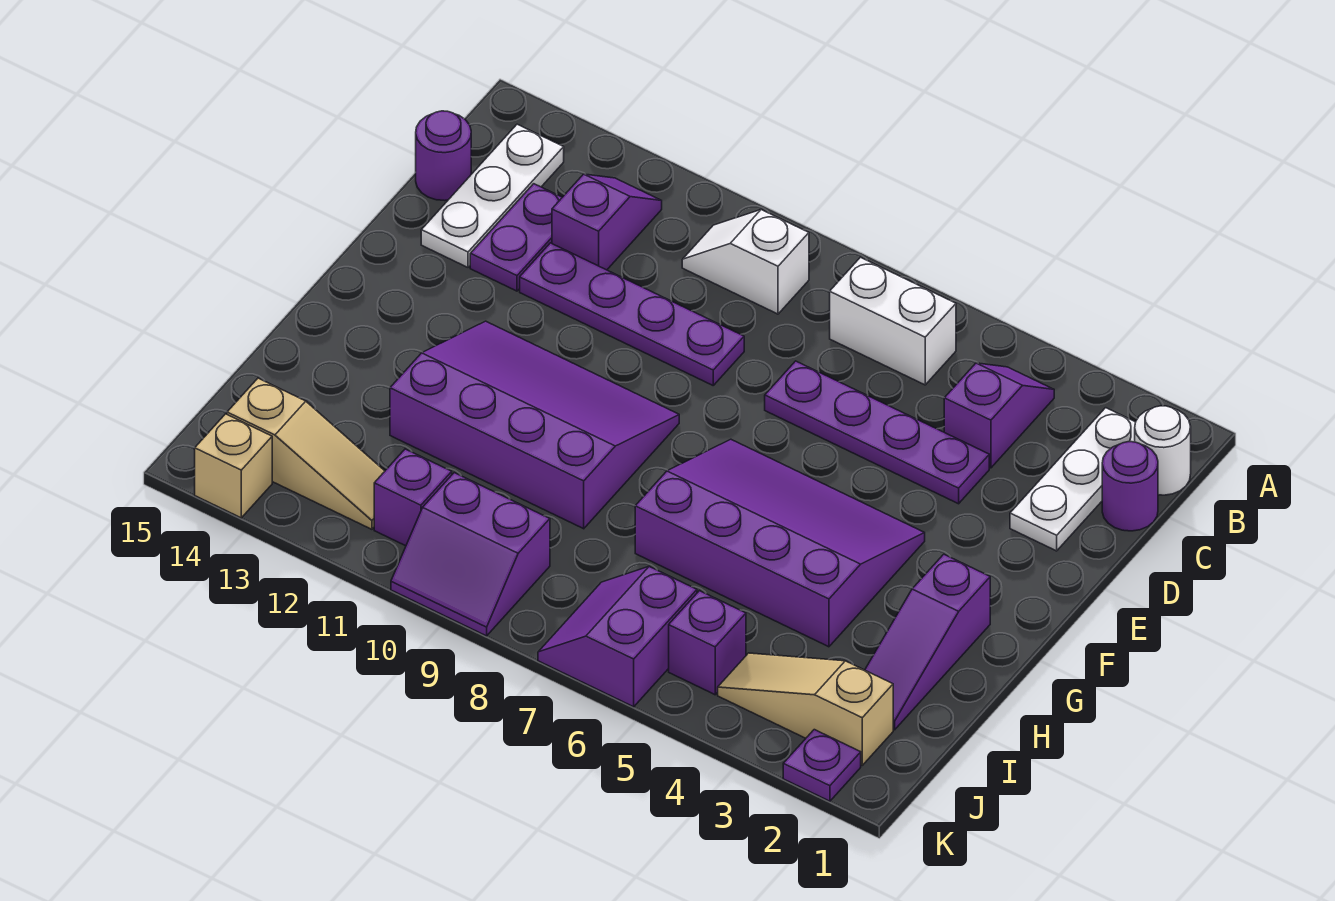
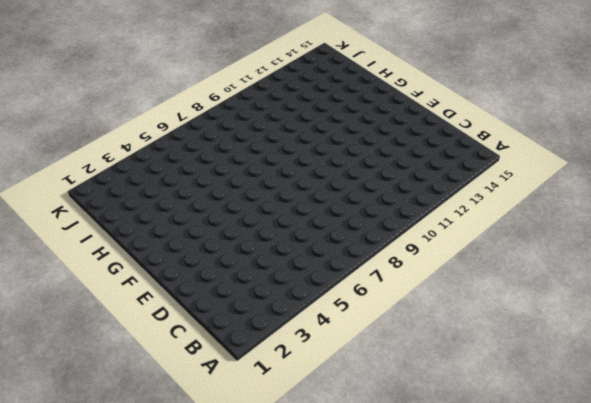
none -> white round brick B1 level 1
none -> white plate B2:D2 level 1
none -> purple slope B4:C4 level 1 top C

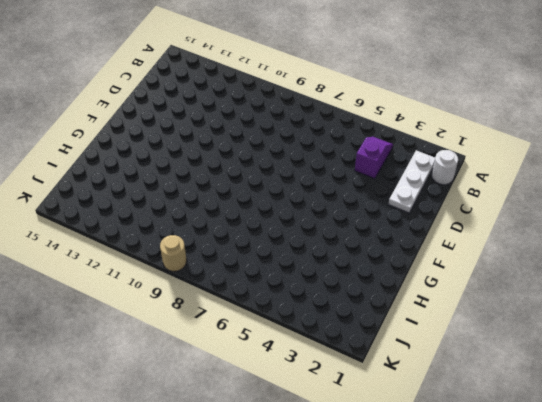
tan round brick K9 level 1 -> purple slope J9:K10 level 1 top J
none -> white brick B6:B7 level 1
none -> white slope B9:B10 level 1 top 9
none -> purple slope B12:C12 level 1 top C

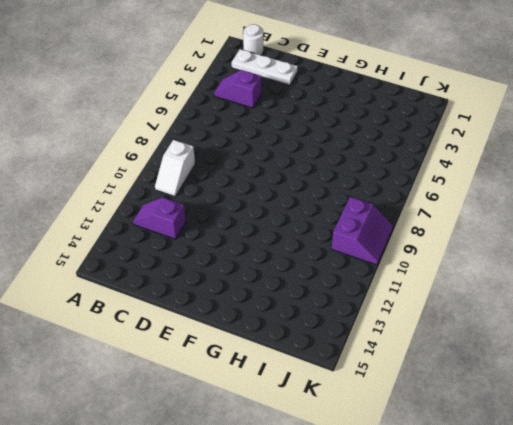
none -> white brick B6:B7 level 1
none -> white plate B14:D14 level 1
none -> purple round brick C1 level 1

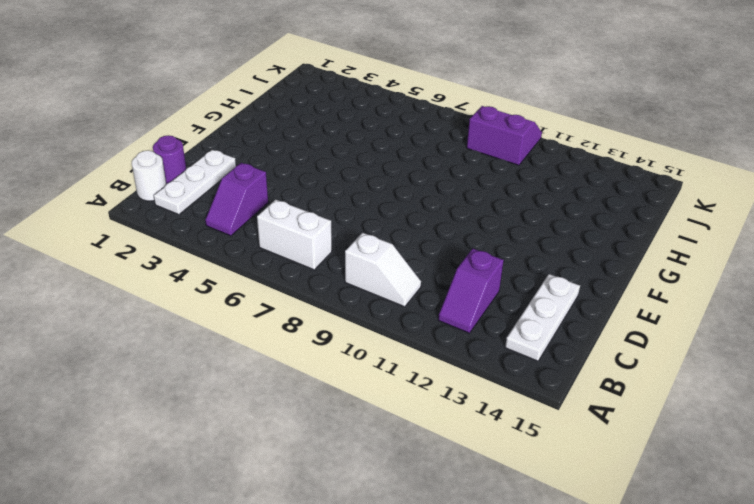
none -> purple plate C13:D13 level 1
none -> purple round brick C15 level 1
none -> purple plate D4:D7 level 1

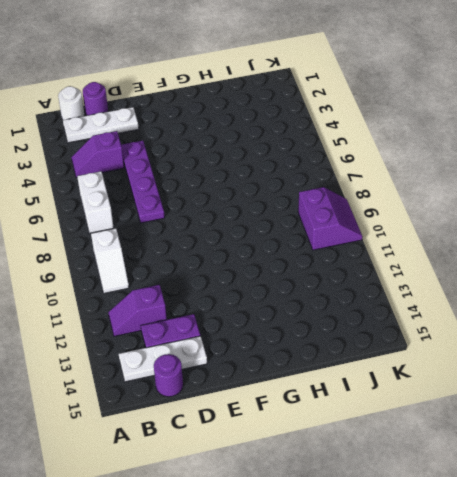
none -> purple plate D9:D12 level 1
none -> purple slope F4:H7 level 1 top H
none -> purple slope F9:H12 level 1 top H

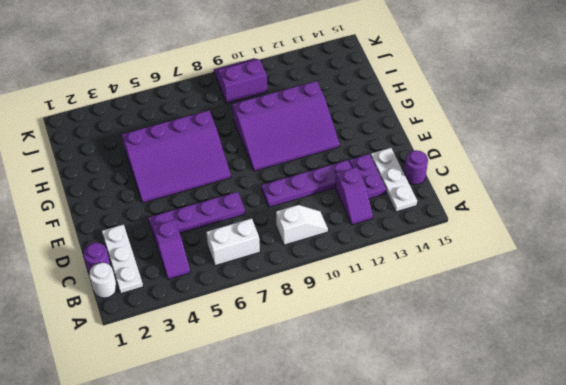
none -> purple slope G2:I2 level 1 top G
none -> tan slope J2:J4 level 1 top 2
none -> purple brick J5 level 1

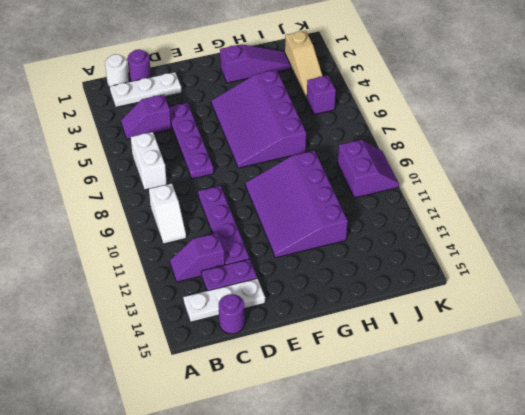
none -> purple slope J6:K7 level 1 top 6
none -> purple brick J11 level 1
none -> tan slope J12:J14 level 1 top 14

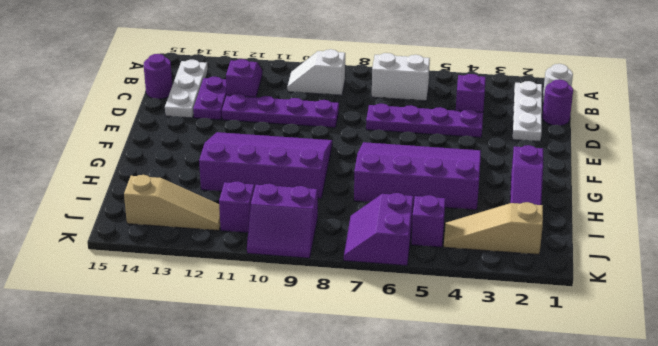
none -> purple plate K2 level 1
none -> tan brick K14 level 1

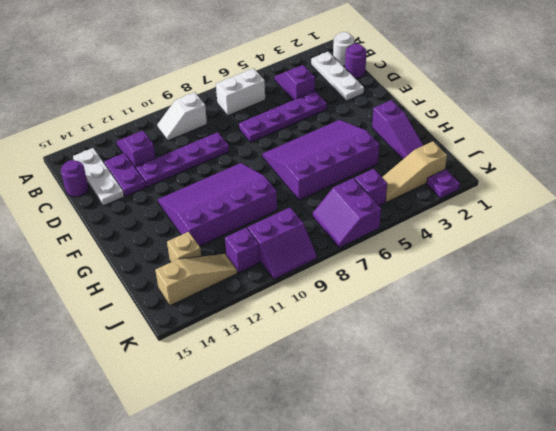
tan brick I13 level 1 -> tan brick K14 level 1

